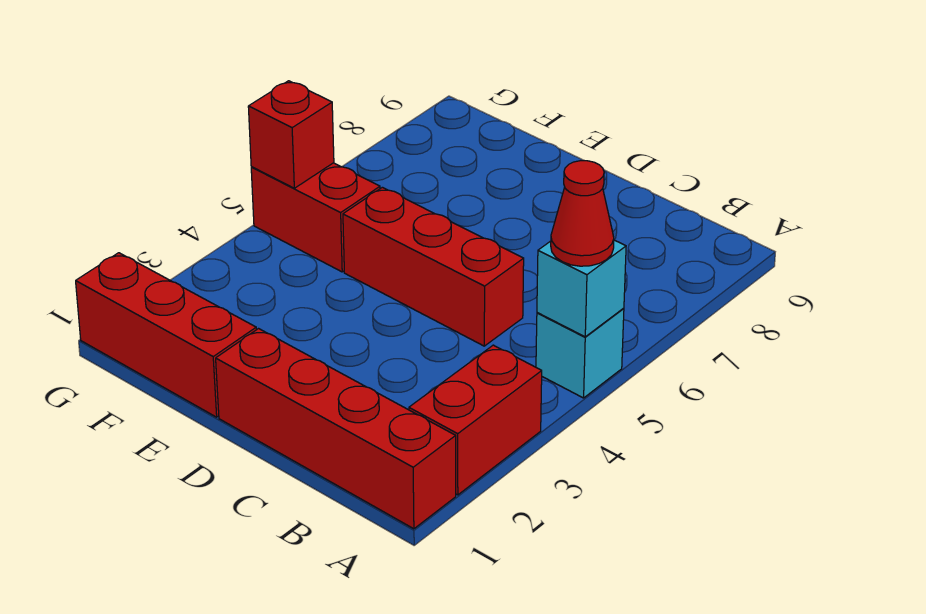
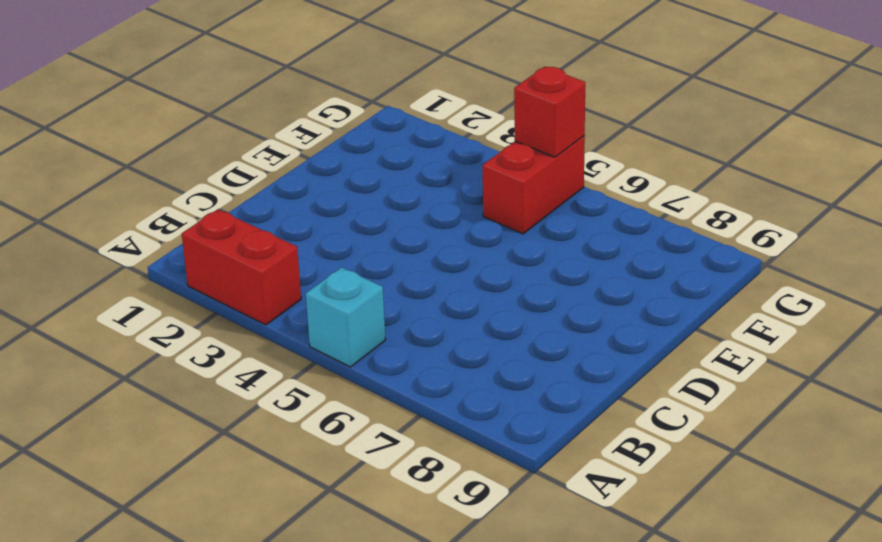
none -> red brick A1:D1 level 1
none -> red brick C5:E5 level 1

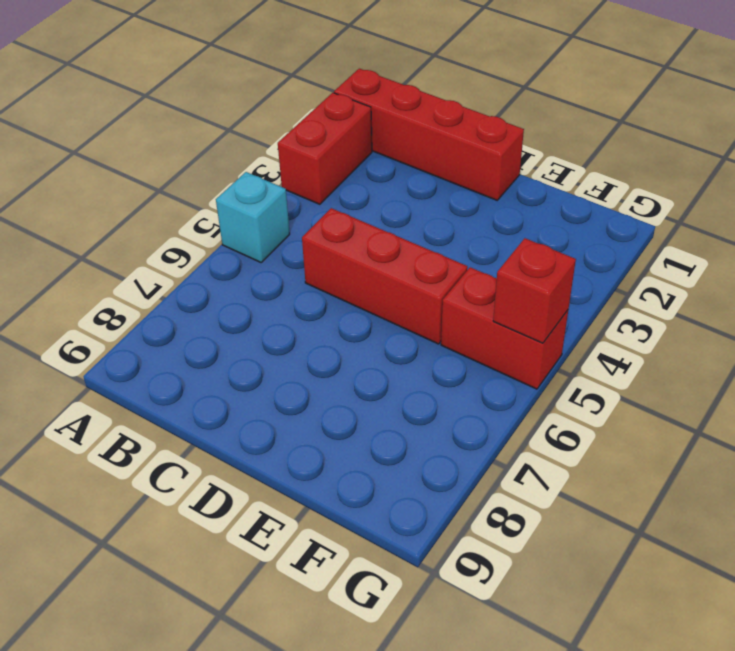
none -> red brick E1:G1 level 1
none -> cyan brick A5 level 2

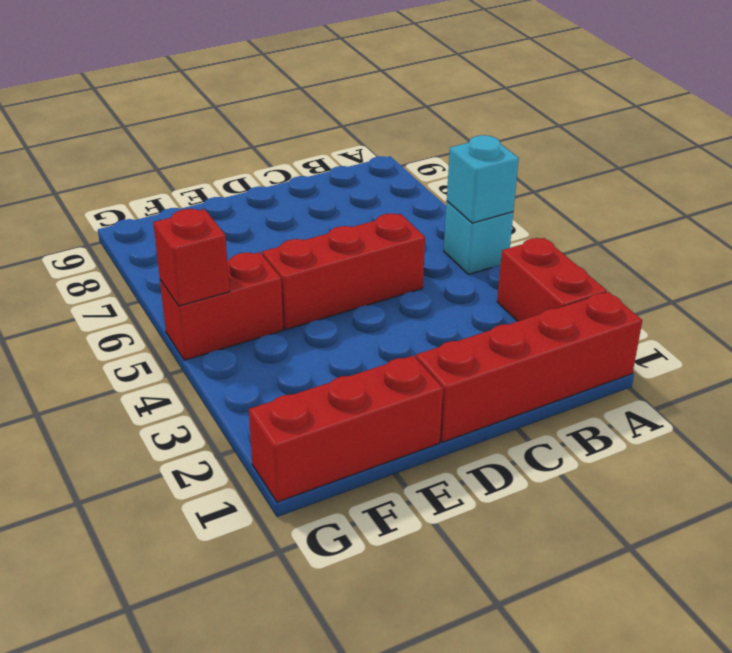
none -> red cone A5 level 3

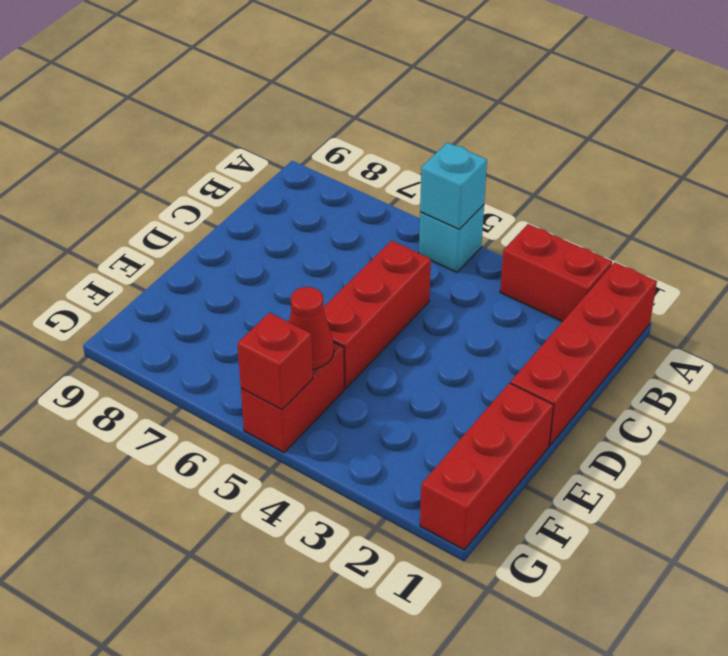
red cone F5 level 2 -> red cone A5 level 3

